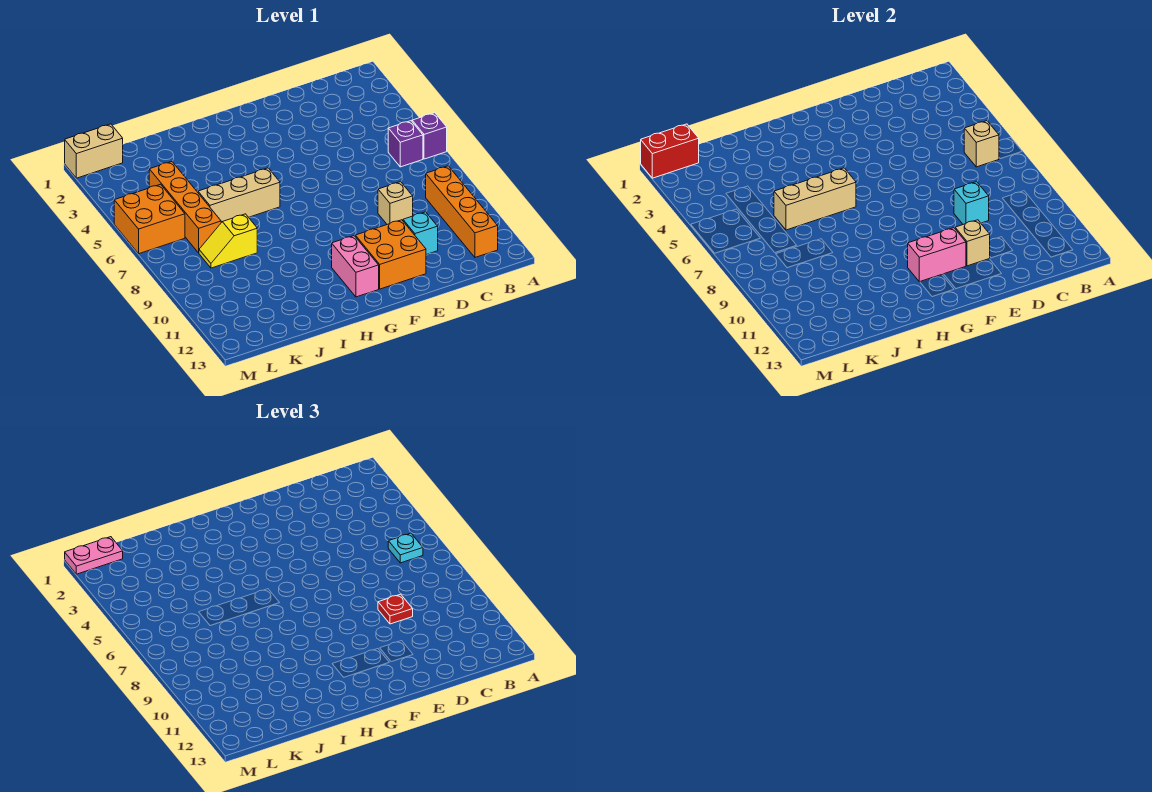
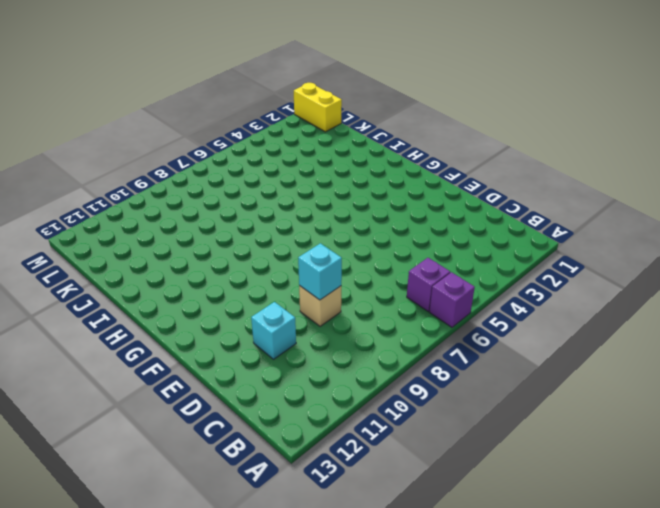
yellow brick L1:M1 level 1 -> tan brick L1:M1 level 1
none -> orange brick B9:B12 level 1
none -> orange brick E11:F12 level 1
none -> pink brick G11:G12 level 1

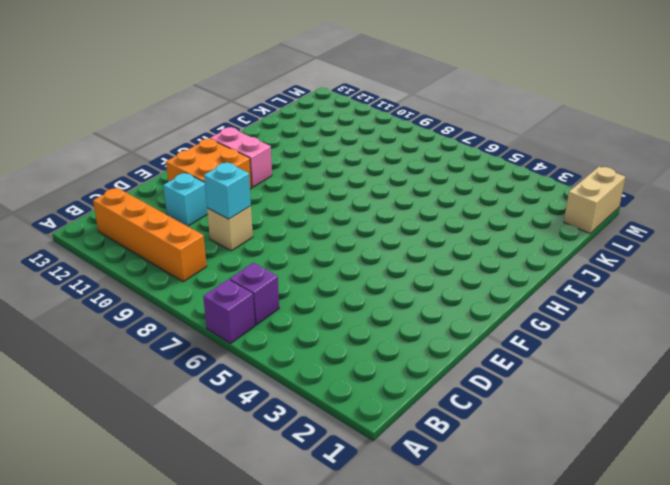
none -> tan brick H6:J6 level 1
none -> yellow slope J8:K8 level 1 top J
none -> orange brick K4:K7 level 1

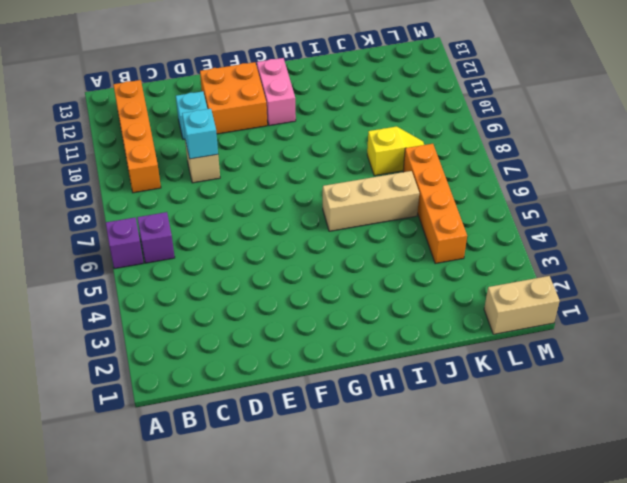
none -> orange brick L5:M6 level 1
none -> tan brick B6 level 2
none -> tan brick E11 level 2

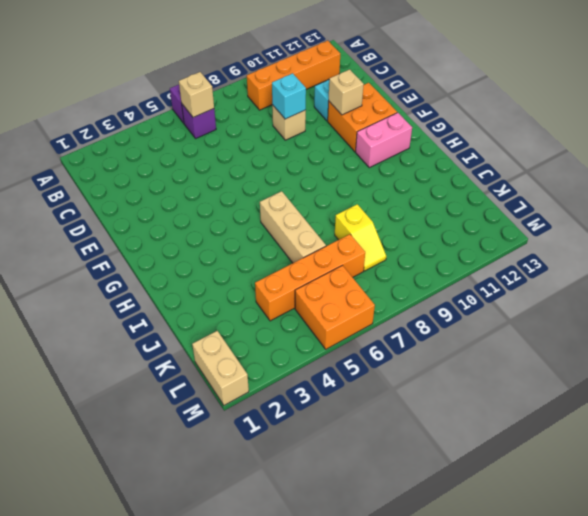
none -> pink brick F11:G11 level 2
none -> tan brick H6:J6 level 2
none -> red brick L1:M1 level 2

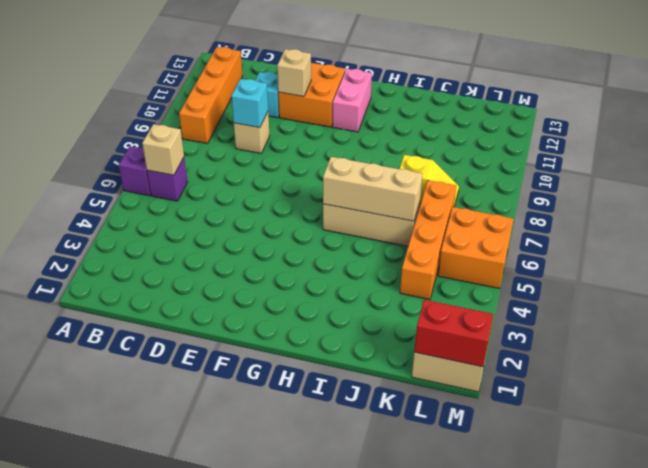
none -> pink brick F11:G11 level 2
none -> cyan plate B6 level 3
none -> red plate D9 level 3

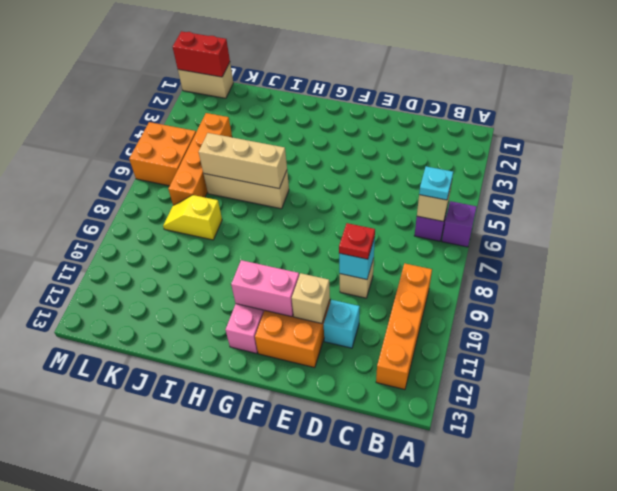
none -> pink plate L1:M1 level 3

